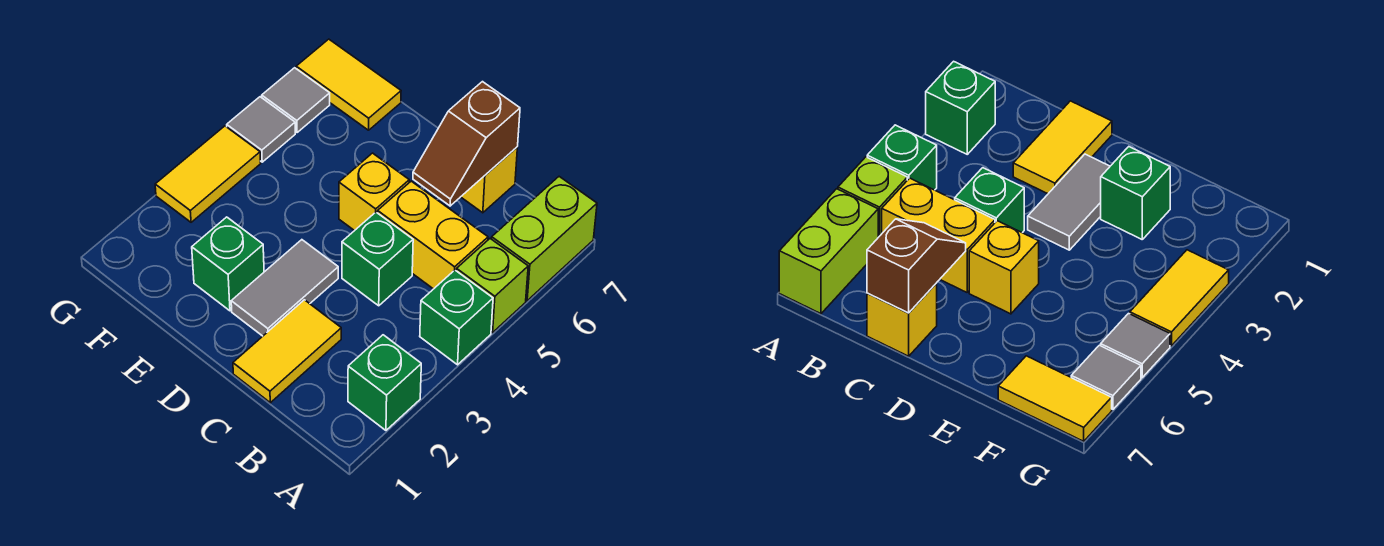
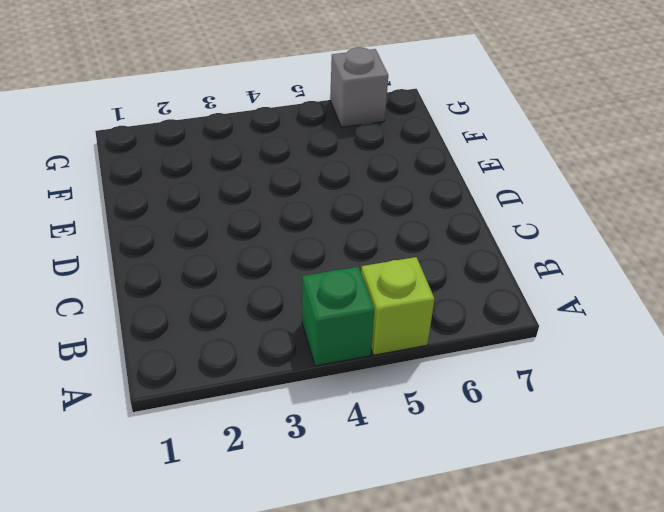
grey brick G6 level 1 -> grey tile G6 level 1
none -> green brick A2 level 1
none -> lime brick A6:A7 level 1
none -> yellow brick B5:C5 level 1

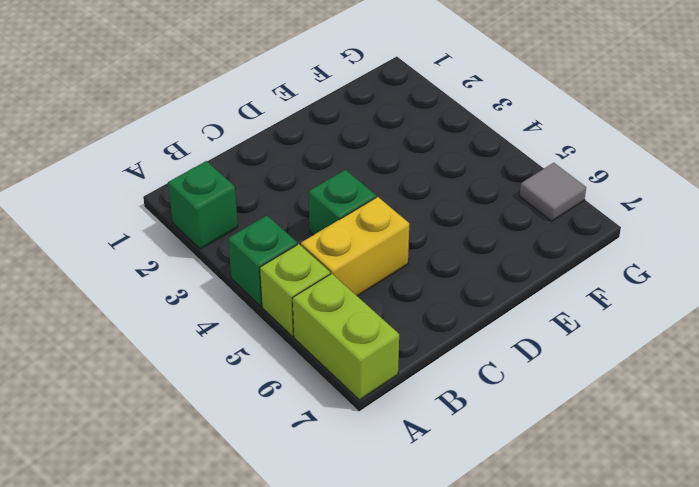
none -> yellow tile C1:C2 level 1
none -> yellow brick C7 level 1
none -> grey tile D2:D3 level 1

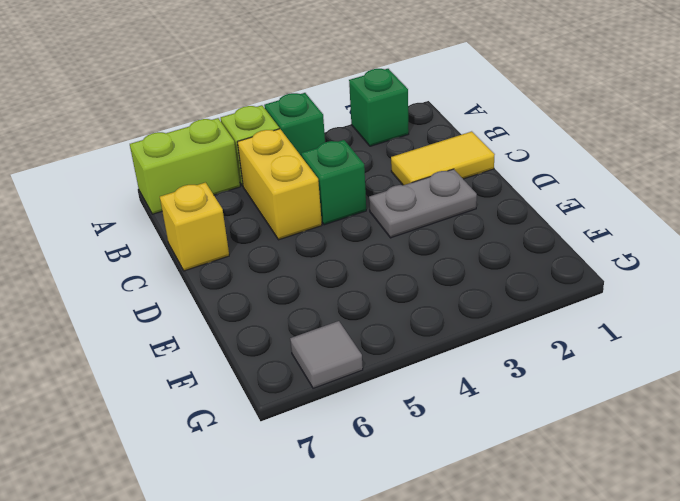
grey plate D2:D3 level 1 -> grey tile D2:D3 level 1
none -> yellow brick D5 level 1
none -> green brick E2 level 1
none -> yellow tile F7:G7 level 1

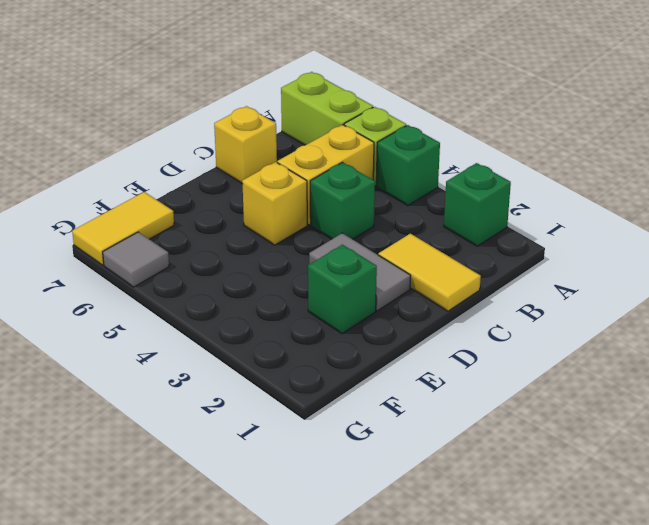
none -> yellow tile G3:G4 level 1
none -> grey tile G5 level 1
none -> brown slope C6:C7 level 2 top 7

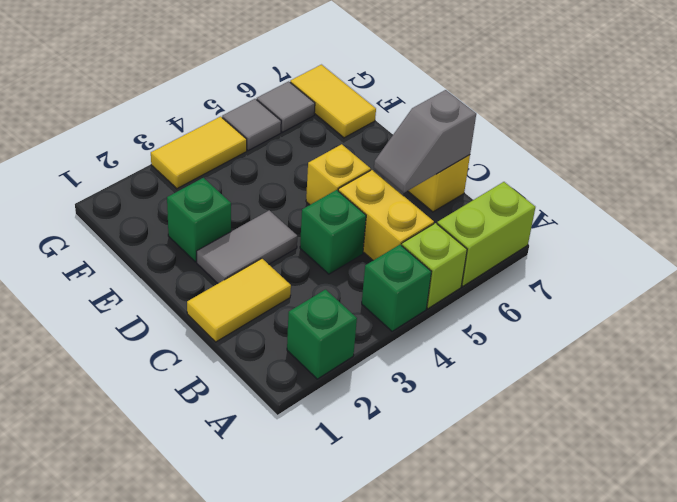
grey slope C6:C7 level 2 top 7 -> brown slope C6:C7 level 2 top 7

